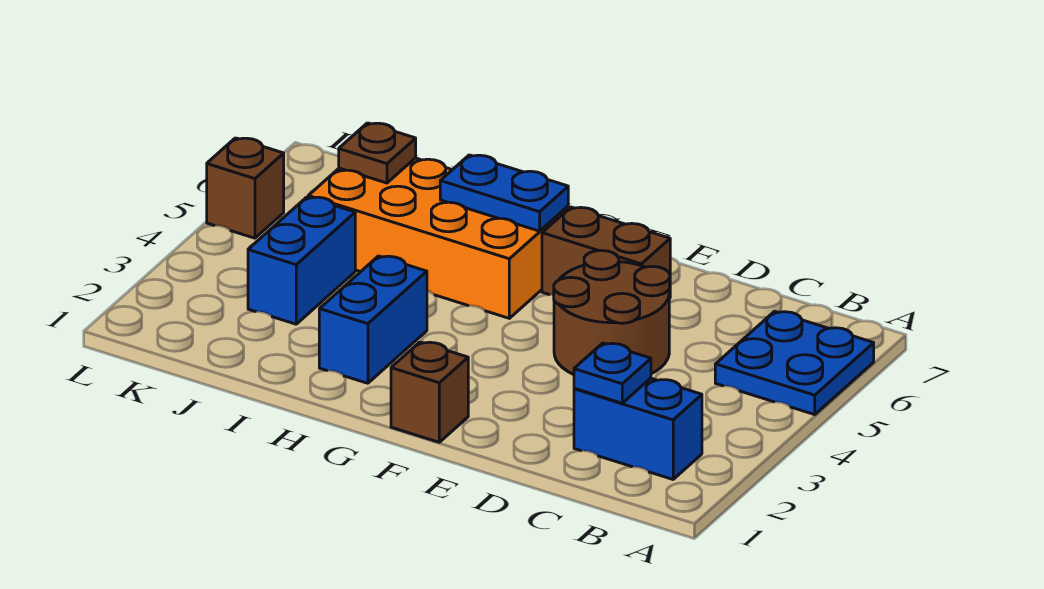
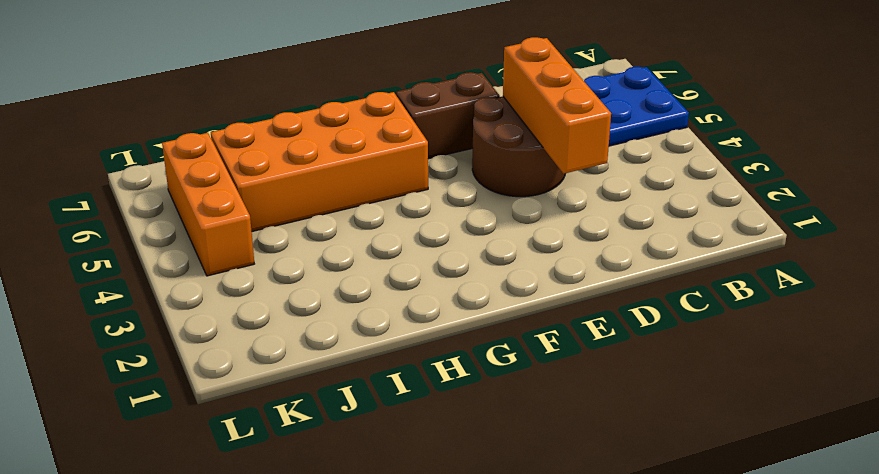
orange brick D3:D5 level 2 -> none
orange brick K4:K6 level 1 -> none
none -> blue brick B2:C2 level 1
none -> brown brick F1 level 1
none -> blue brick H2:H3 level 1

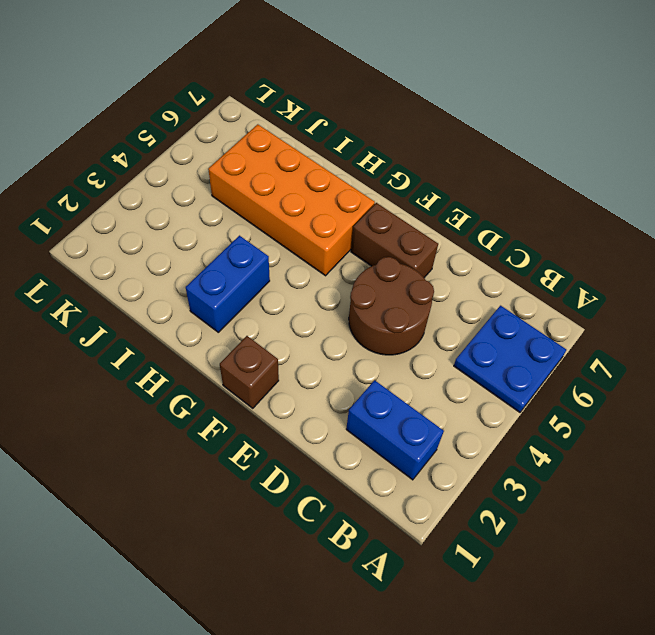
none -> blue brick J3:J4 level 1
none -> brown brick L5 level 1
none -> blue plate C2 level 2

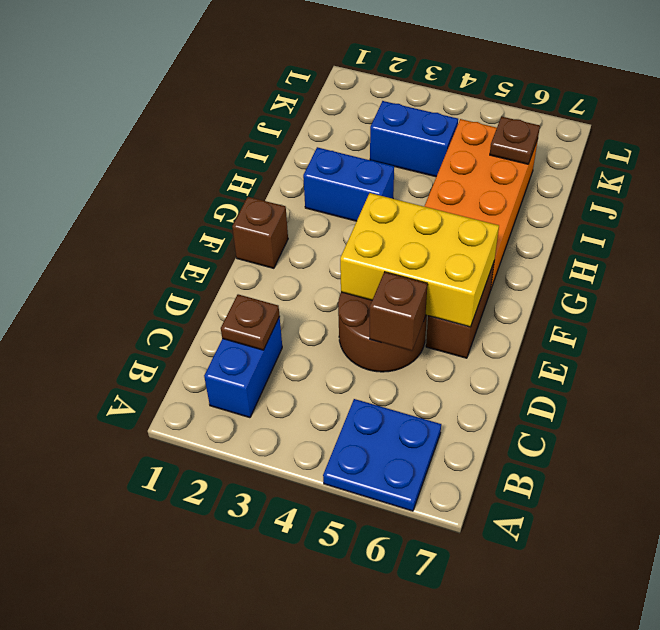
brown plate C2 level 2 -> blue plate C2 level 2
brown brick D5 level 2 -> brown brick L5 level 1
yellow brick E4:F6 level 2 -> none
none -> blue plate G6:H6 level 2

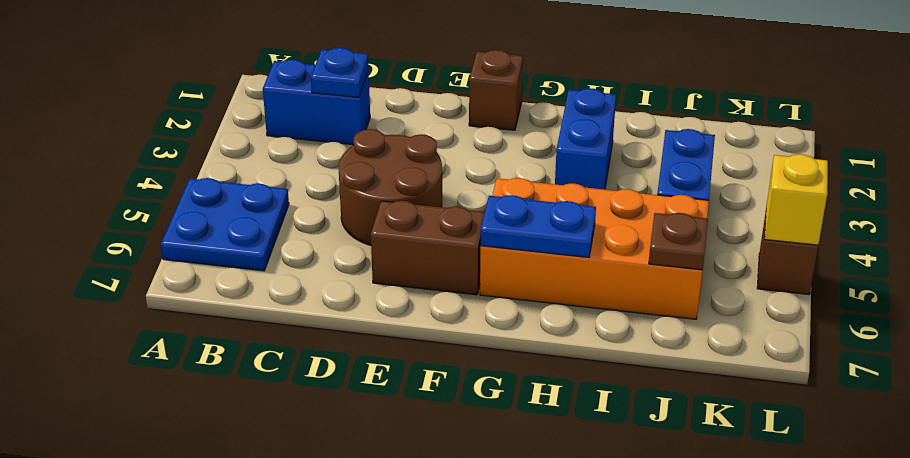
yellow brick L5 level 2 -> none

